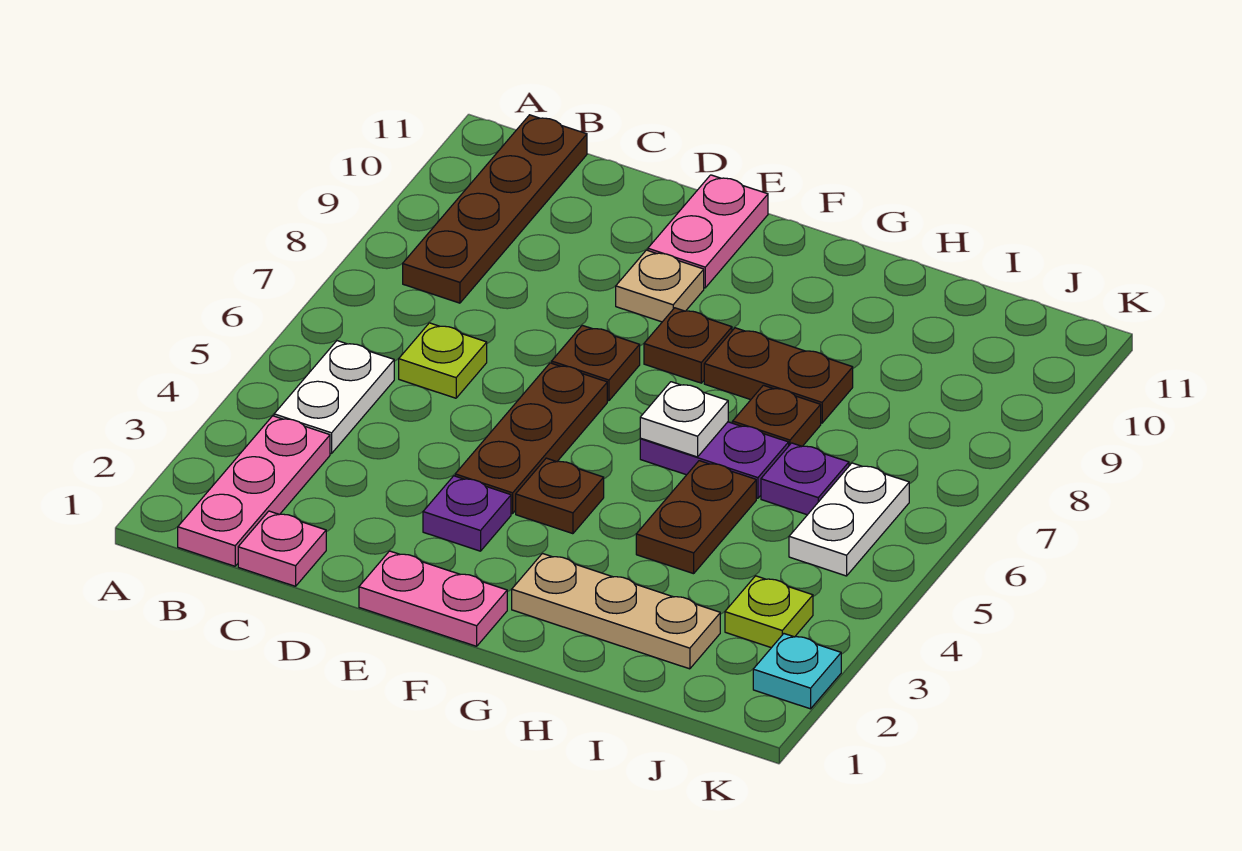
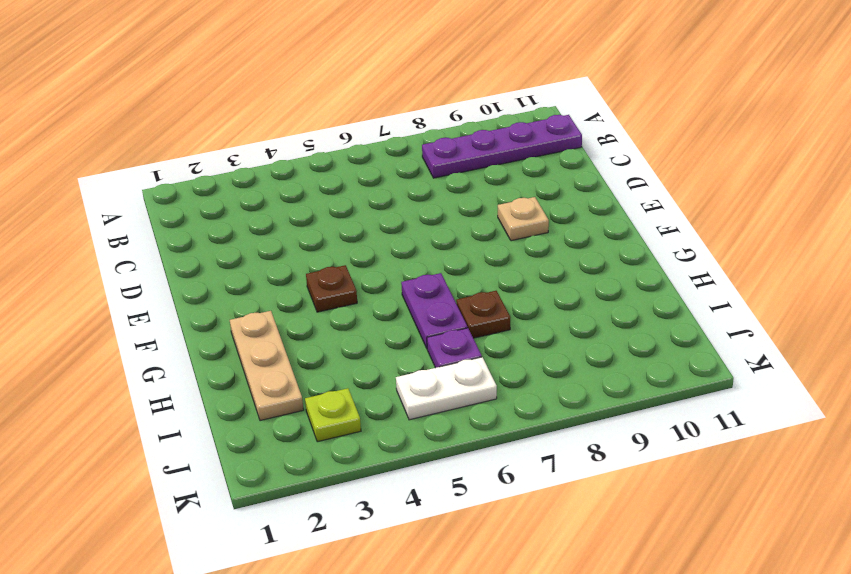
purple plate B8:B11 level 1 -> brown plate B8:B11 level 1
none -> pink plate B1:B3 level 1
none -> white plate B4:B5 level 1
none -> pink plate C1 level 1

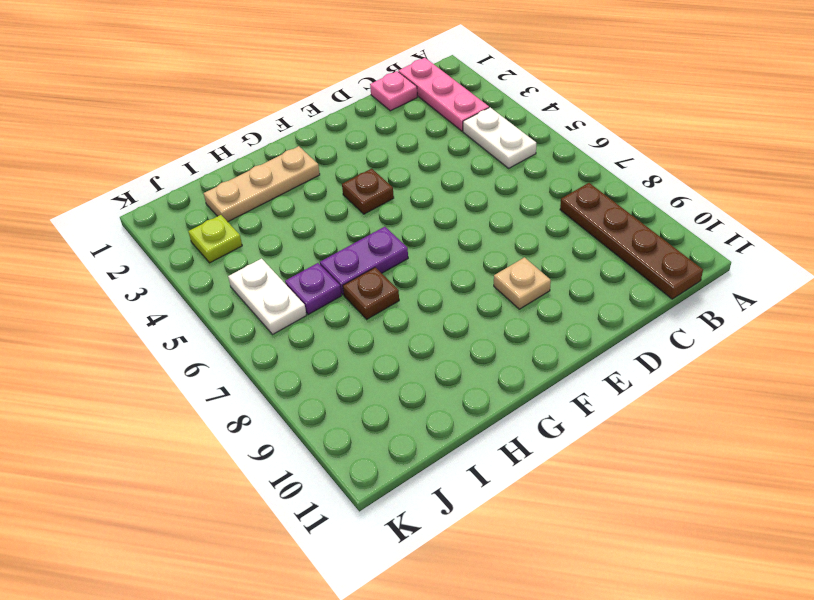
none -> lime plate C6 level 1
none -> pink plate E1:F1 level 1
none -> purple plate E3 level 1

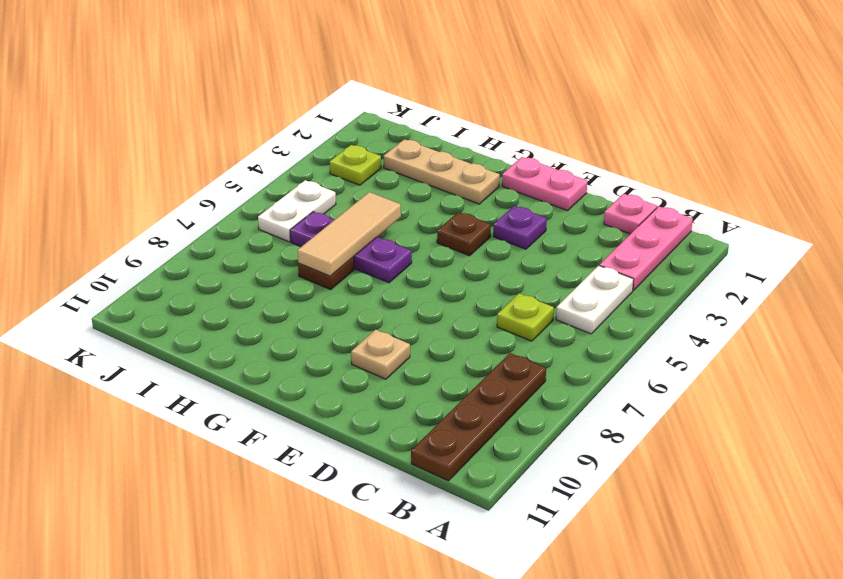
tan tile H5:H7 level 2 -> none
none -> brown plate E4:E6 level 1
none -> brown plate E7 level 1
none -> pink plate E10:E11 level 1

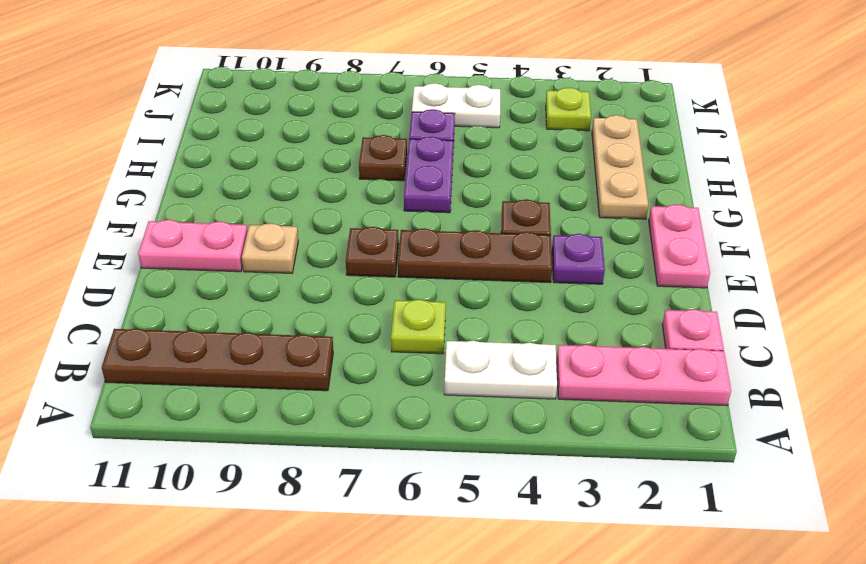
none -> brown plate F8 level 1
none -> brown plate G8:H8 level 1
none -> brown plate H4:H5 level 1

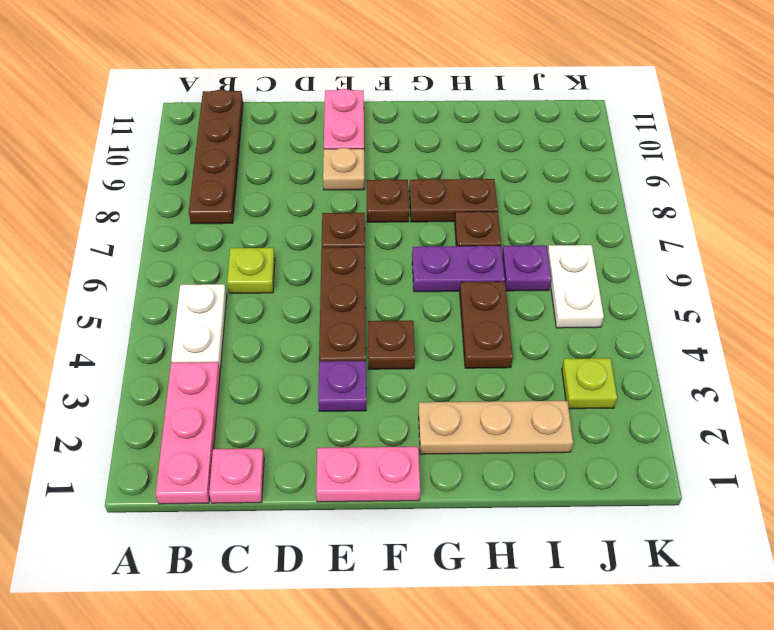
none -> cyan plate K2 level 1
none -> white plate G6 level 2

